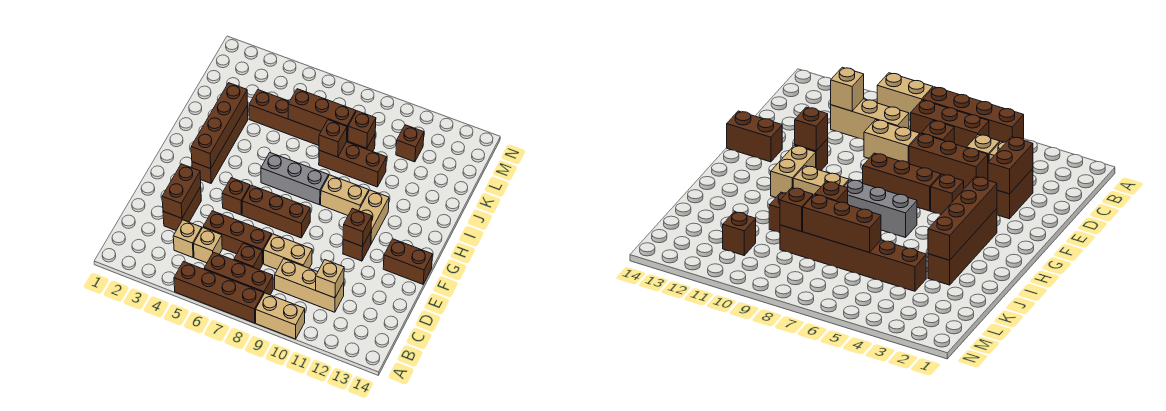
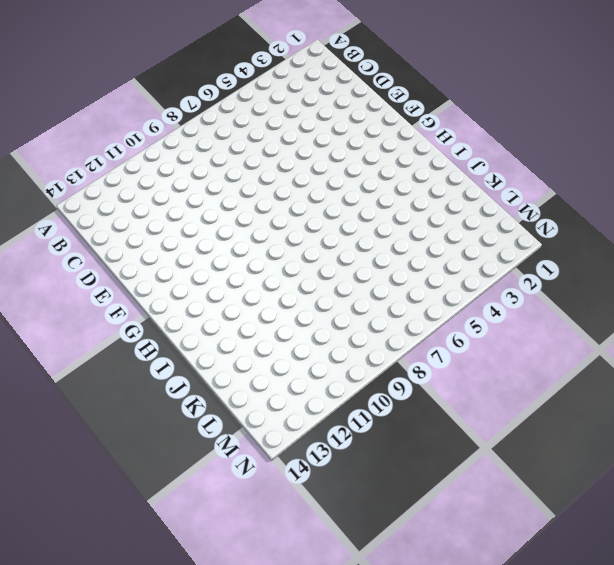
none -> brown brick A5:A8 level 1
none -> tan brick A9:A10 level 1
none -> brown brick B6:B8 level 1

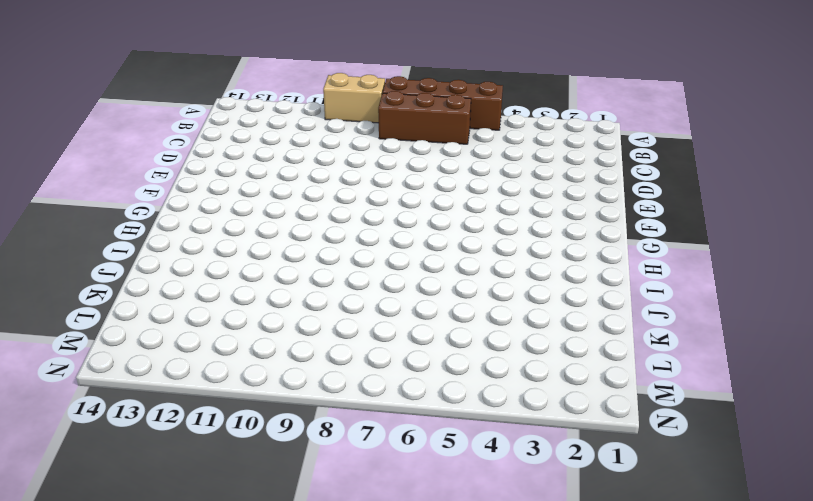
none -> tan brick C4 level 1
none -> tan brick C5 level 1
none -> brown brick C7 level 1

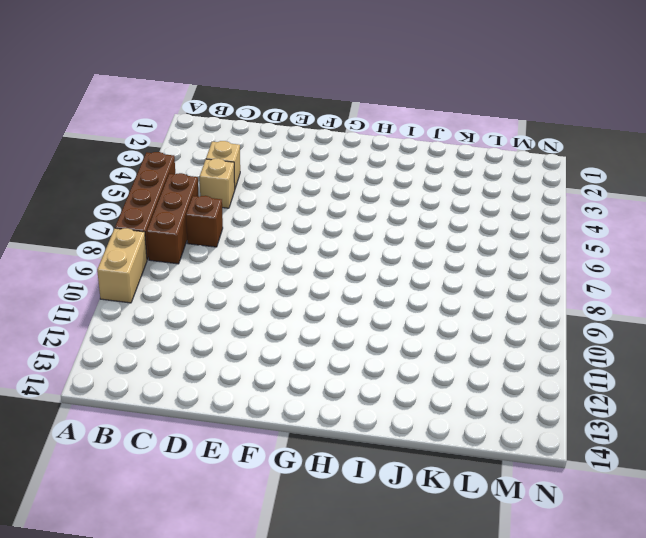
none -> tan brick C9:C11 level 1
none -> brown brick D3:E3 level 1
none -> brown brick D5:D7 level 1

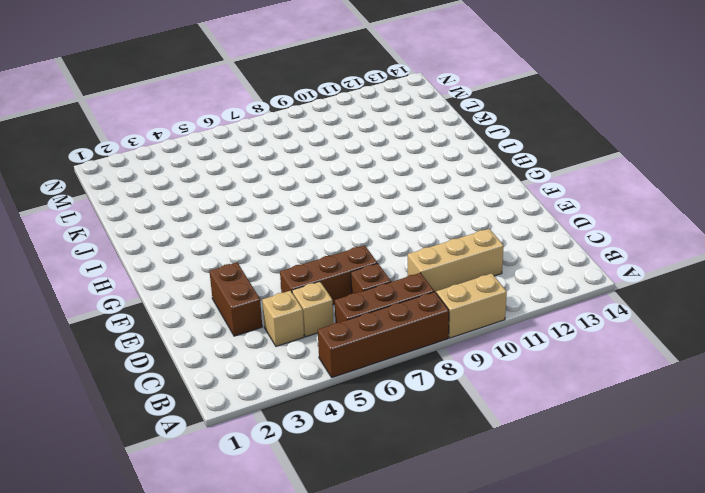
none -> tan brick D8:D9 level 1
none -> brown brick F5 level 1
none -> brown brick F6:F8 level 1

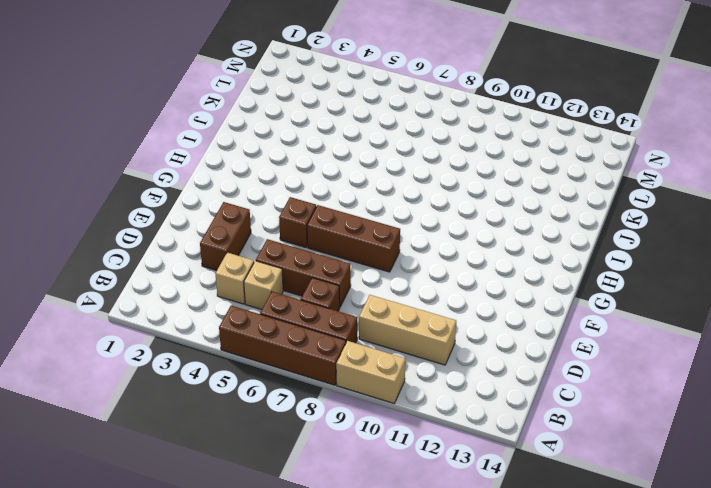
none -> tan brick D8:D9 level 1
none -> brown brick F11 level 1
none -> brown brick F13:F14 level 1

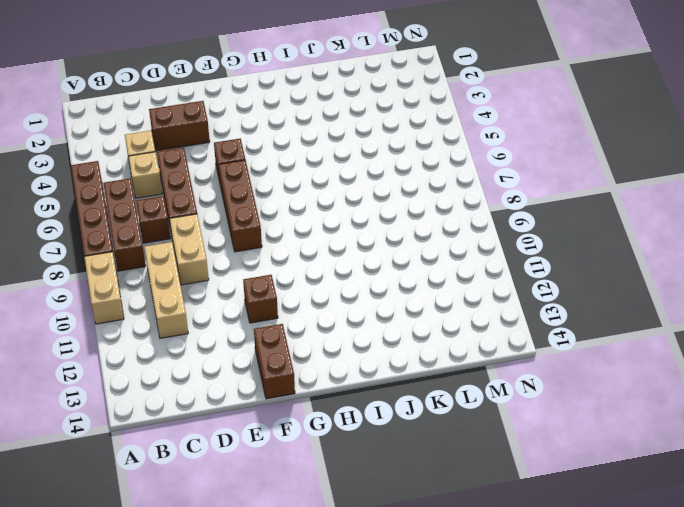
none -> brown brick G3:J3 level 1
none -> tan brick G11:H11 level 1
none -> grey brick H6:H8 level 1

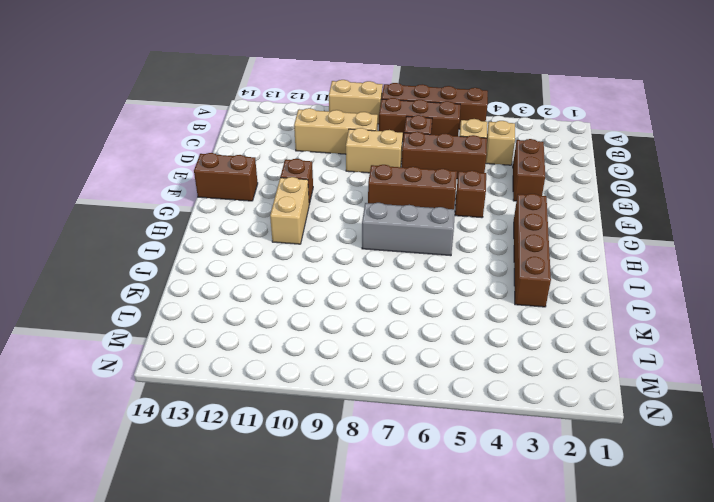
none -> tan brick H9:H10 level 1
none -> brown brick J8:J10 level 1
none -> brown brick K4:K9 level 1

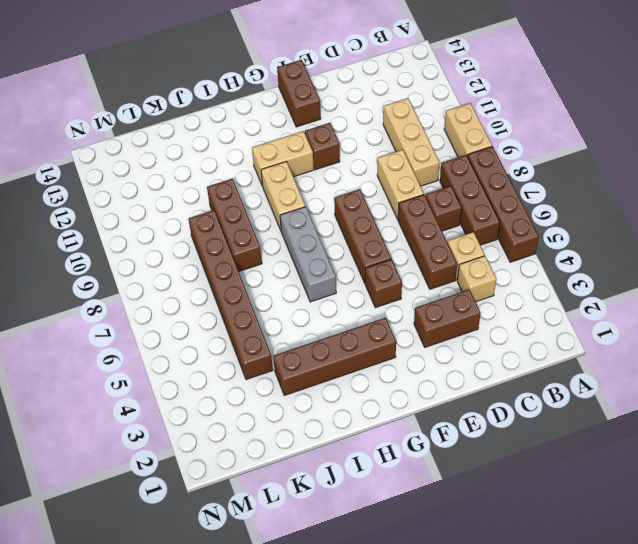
none -> brown brick L11 level 1
none -> tan brick C11 level 2
none -> brown brick D3:E3 level 2

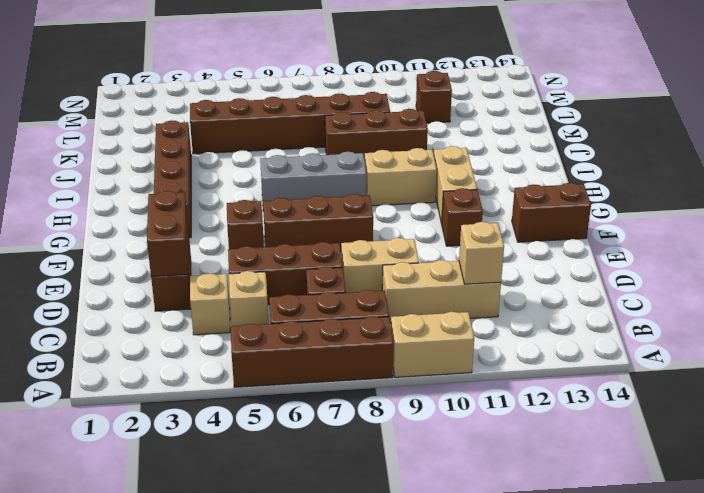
none -> brown brick F11 level 2
none -> brown brick G3:J3 level 2
none -> brown brick J8 level 2

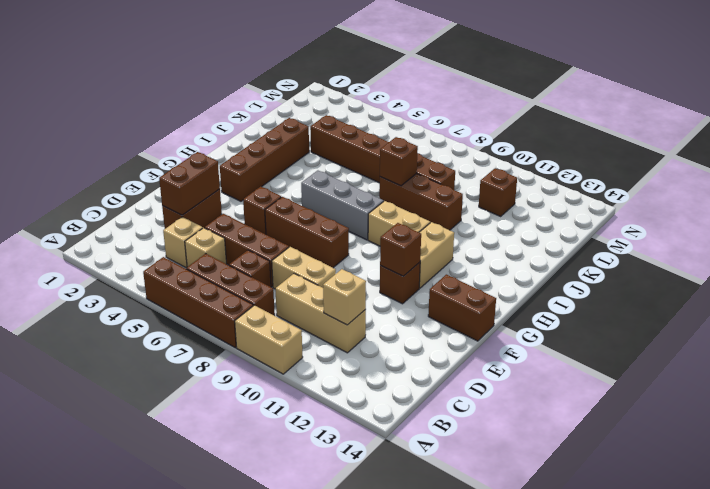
none -> brown brick G3:J3 level 2
none -> brown brick K6:K8 level 2
none -> brown brick K9 level 2

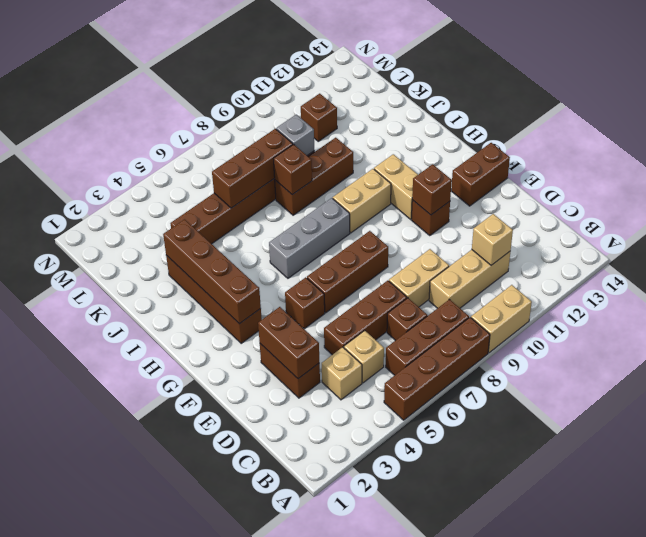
grey brick K9 level 2 -> brown brick K9 level 2

